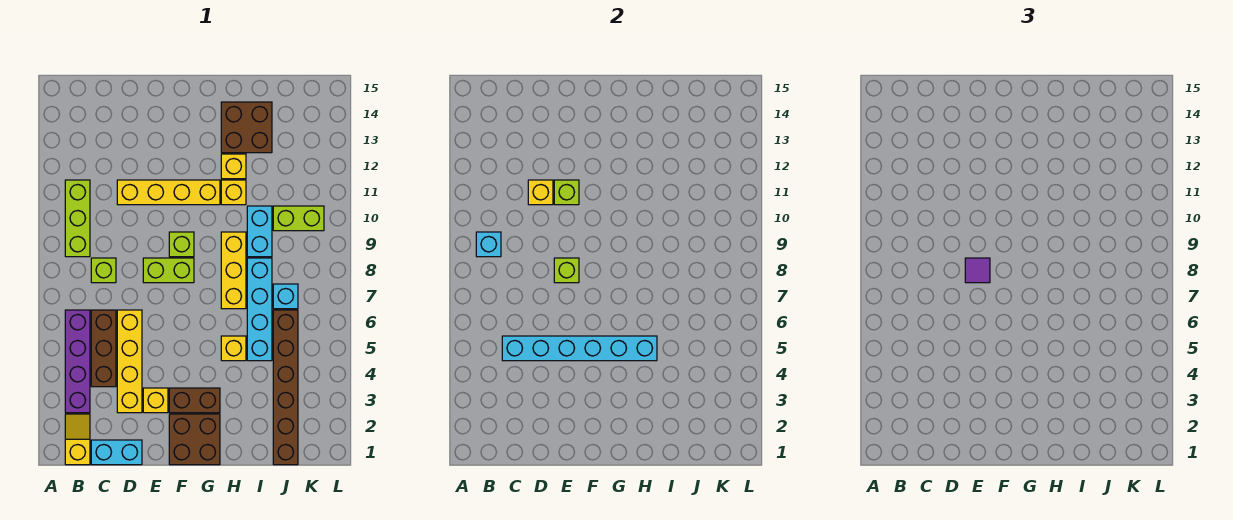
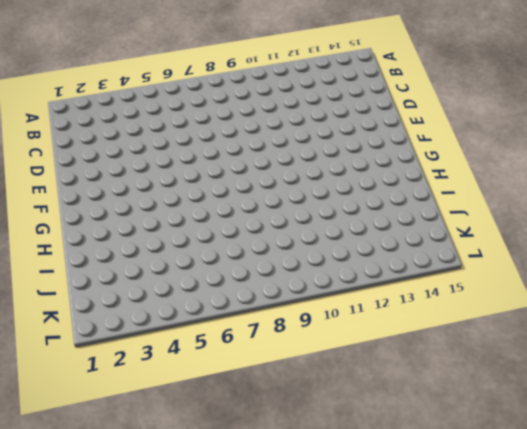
none -> yellow slope B1:B2 level 1 top 1
none -> purple brick B3:B6 level 1
none -> lime brick B9:B11 level 1

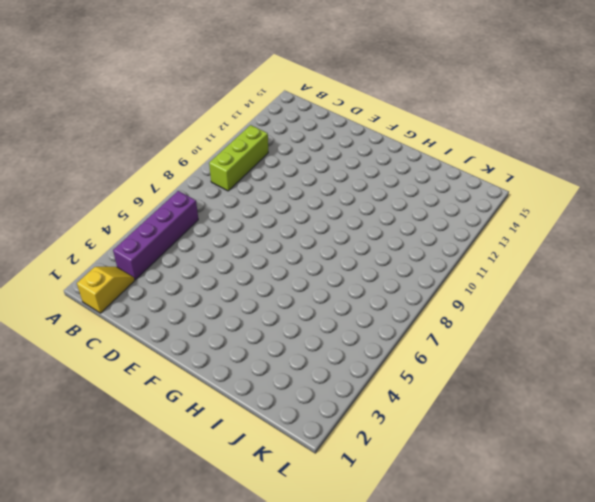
none -> cyan brick C1:D1 level 1
none -> brown brick C4:C6 level 1
none -> lime brick C8 level 1

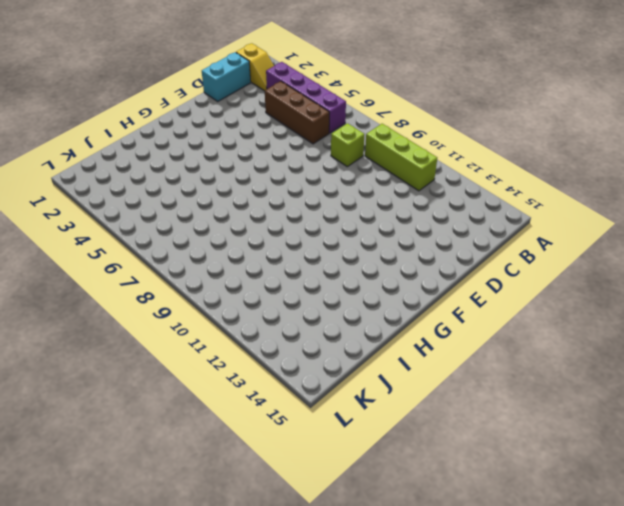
none -> yellow brick D3:D6 level 1
none -> yellow brick D11:G11 level 1
none -> yellow brick E3 level 1

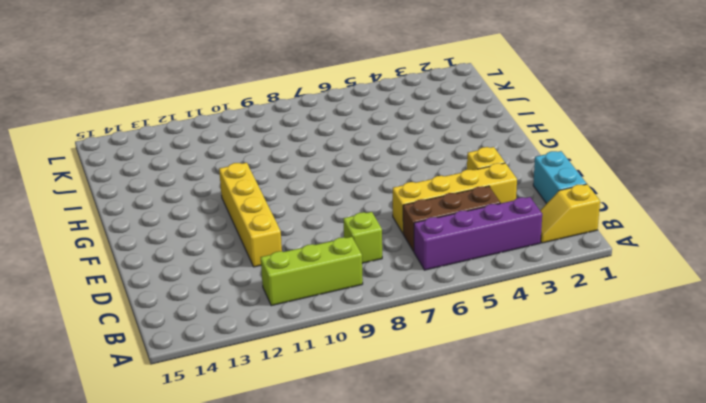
none -> lime brick E8:F8 level 1
none -> brown brick F1:G2 level 1
none -> brown brick F3:G3 level 1

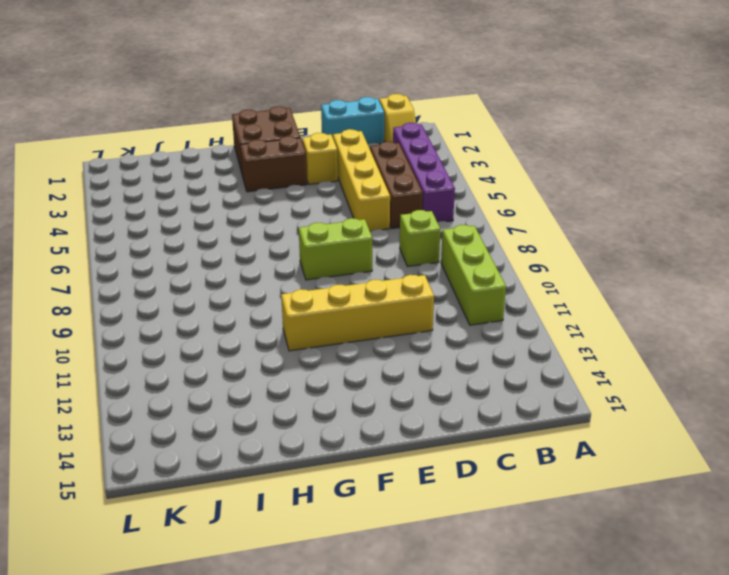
none -> lime brick F9 level 1
none -> yellow brick H5 level 1
none -> yellow brick H7:H9 level 1

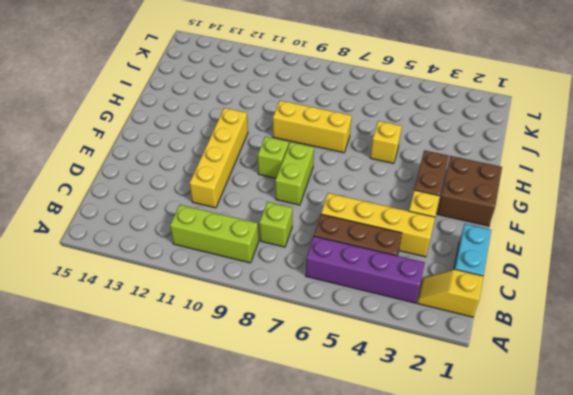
none -> yellow brick H11 level 1
none -> yellow brick H12 level 1
none -> brown brick H13:I14 level 1

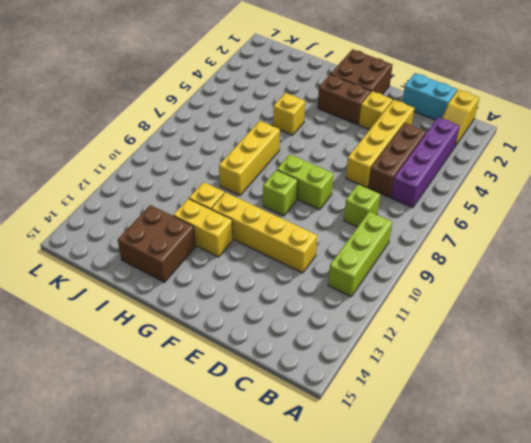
yellow brick G12:H12 level 1 -> yellow brick H12 level 1
none -> cyan brick I5:I8 level 1
none -> cyan brick I9:I10 level 1
none -> brown brick J1:J6 level 1

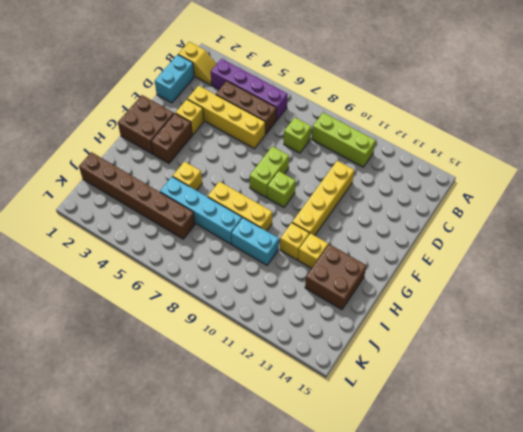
none -> cyan brick J7 level 1
none -> lime brick J10:K10 level 1
none -> cyan brick B9 level 2

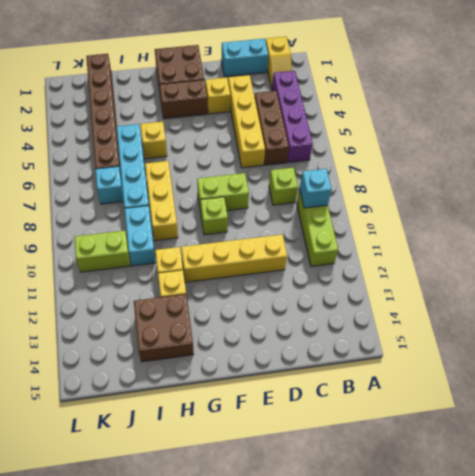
none -> cyan brick C5:H5 level 2
none -> yellow brick D11 level 2
none -> lime brick E8 level 2

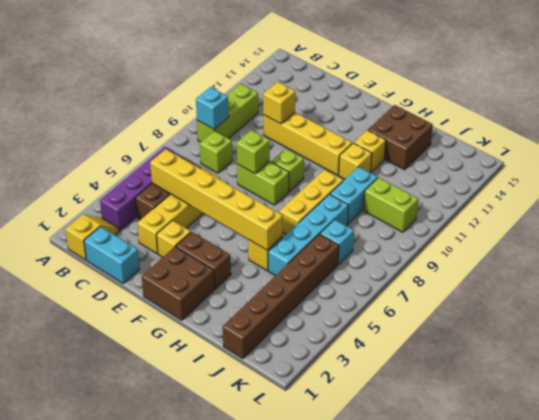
yellow brick C5:H5 level 2 -> cyan brick C5:H5 level 2
none -> lime brick E11 level 2
none -> purple tile E8 level 3

